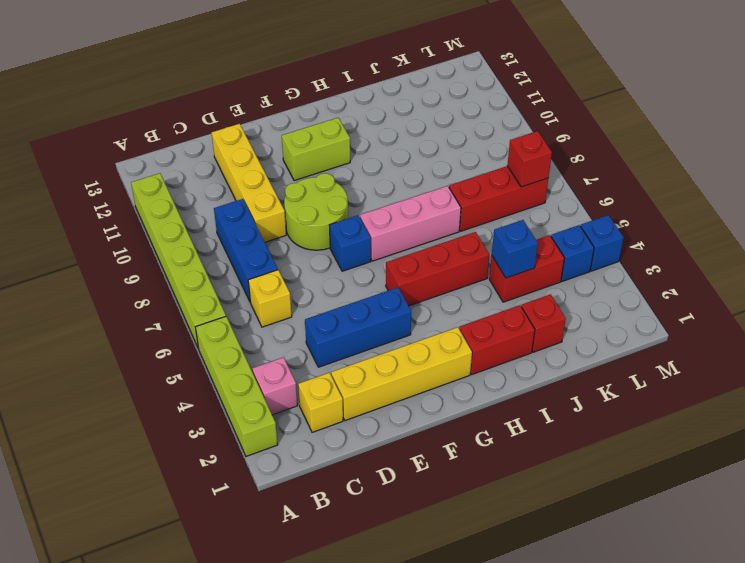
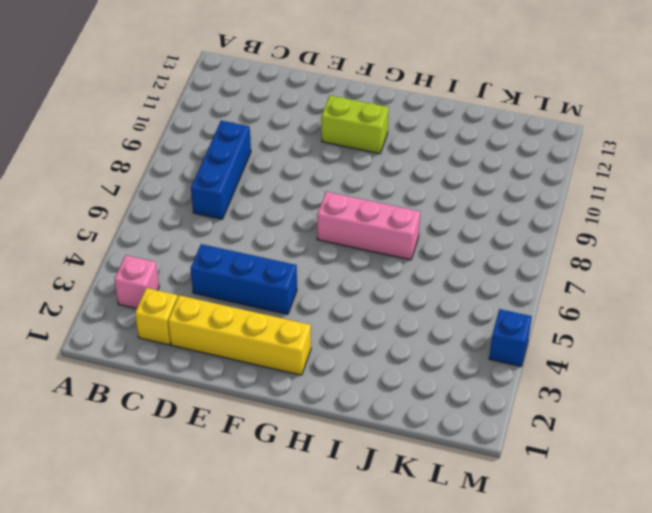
none -> lime brick A2:A5 level 1
none -> lime brick A6:A11 level 1
none -> yellow brick C6 level 1

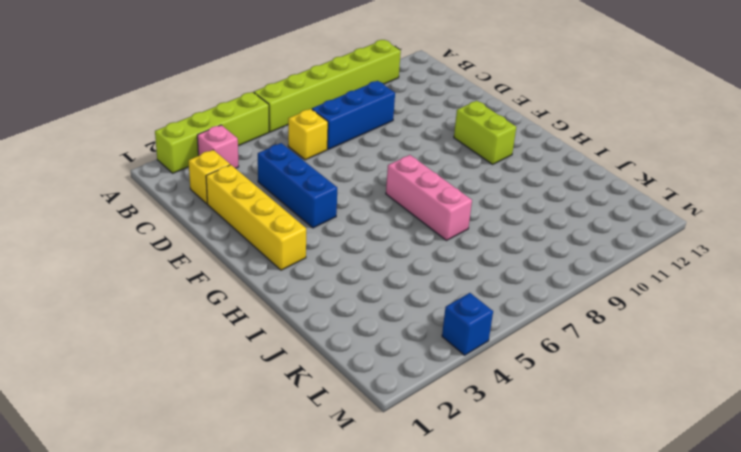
none -> yellow brick D9:D12 level 1
none -> lime round brick E8:F9 level 1
none -> blue brick F7 level 1

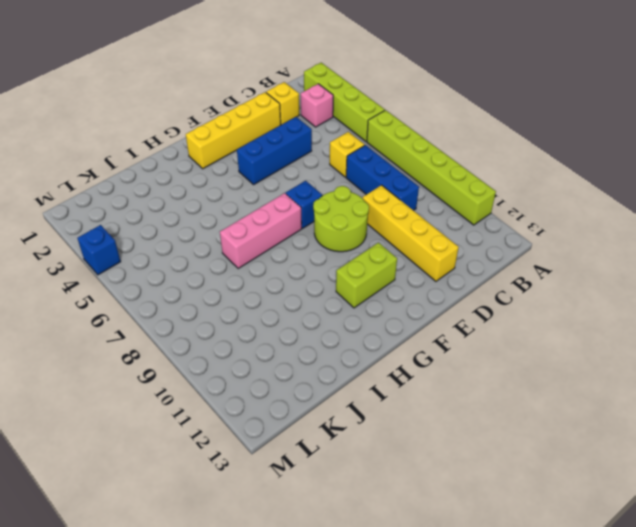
none -> red brick G5:I5 level 1
none -> red brick H2:I2 level 1
none -> red brick J2 level 1

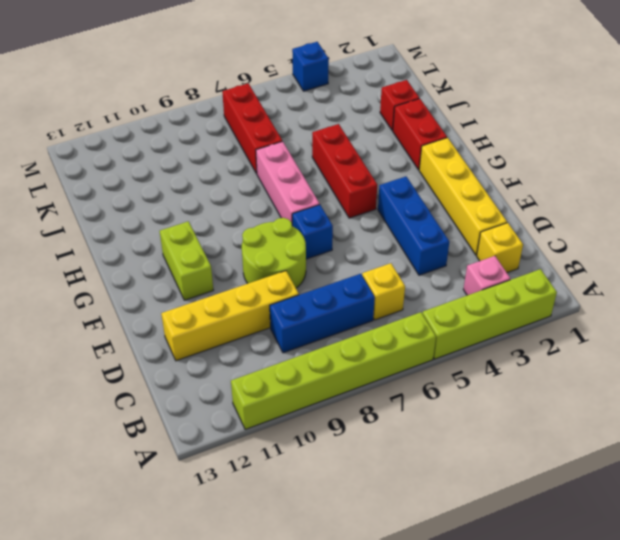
none -> red brick J4:K4 level 1
none -> blue brick L4 level 1
none -> blue brick J4 level 2

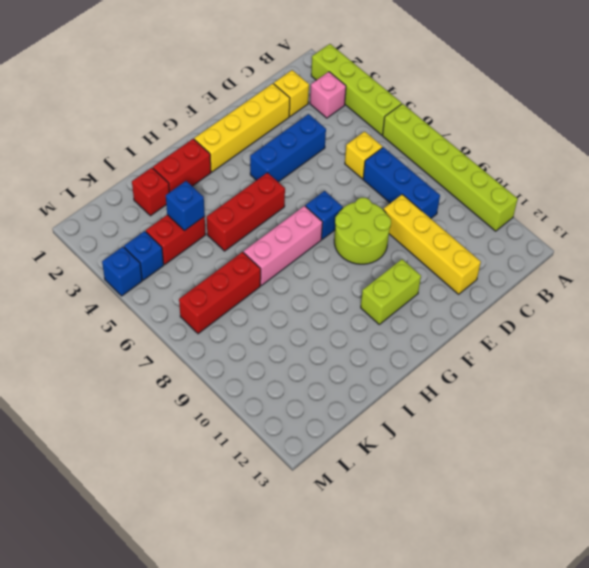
none -> red brick L7 level 2

